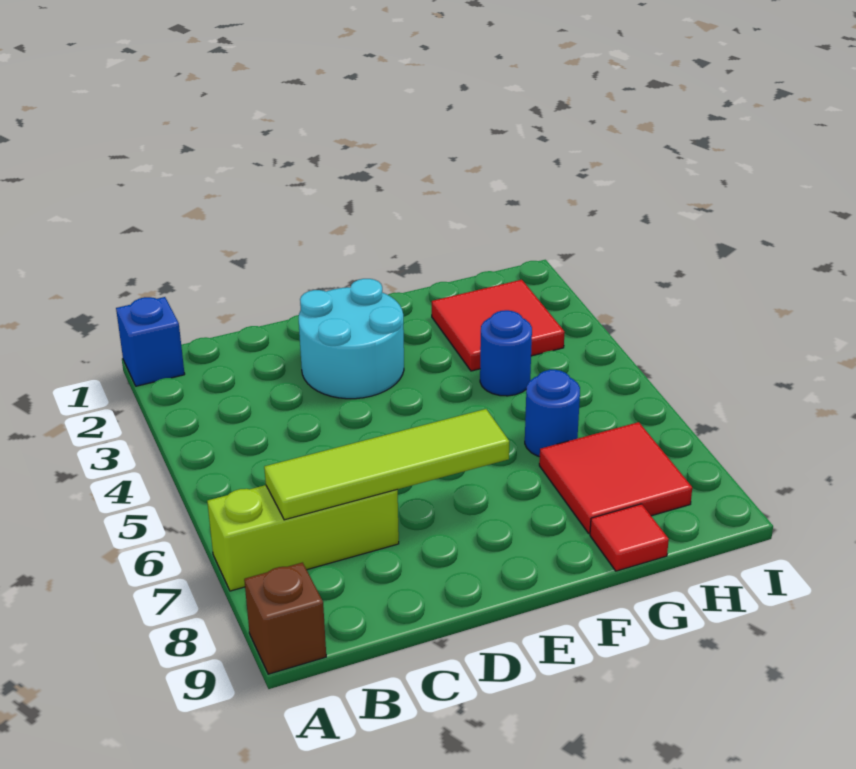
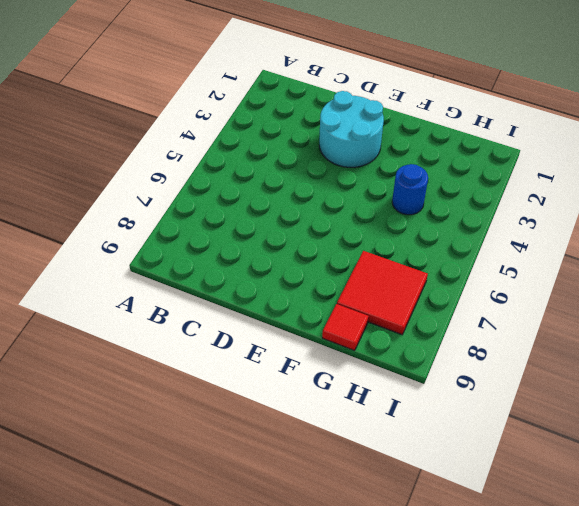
none -> blue brick A1 level 1
none -> lime brick A7:C7 level 1

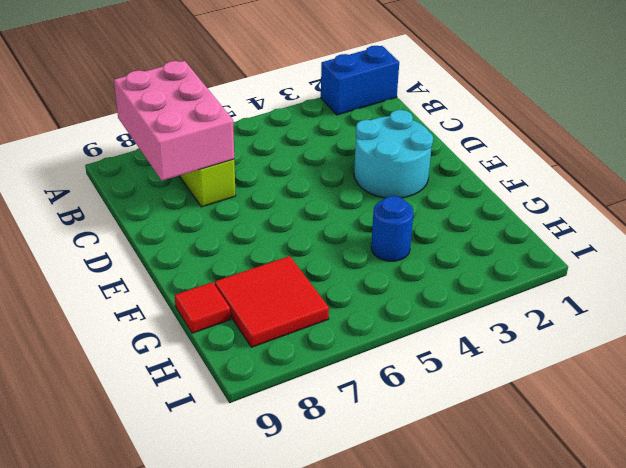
blue brick A1:A2 level 1 -> blue brick A1 level 1
pink brick A7:C8 level 2 -> lime tile B7:E7 level 2
none -> brown brick A9 level 1
none -> red tile G2:H3 level 1

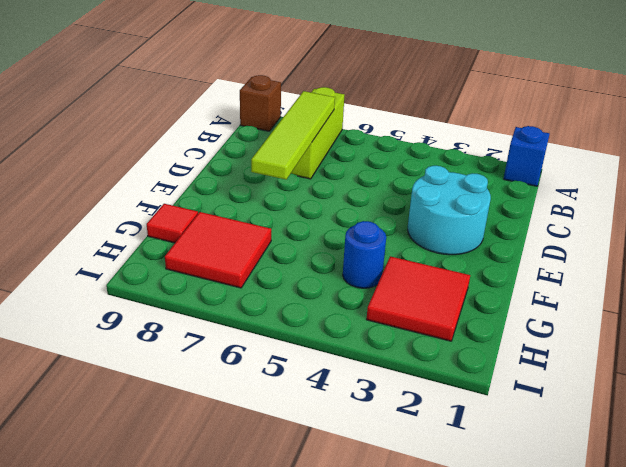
none -> blue round brick G6 level 1

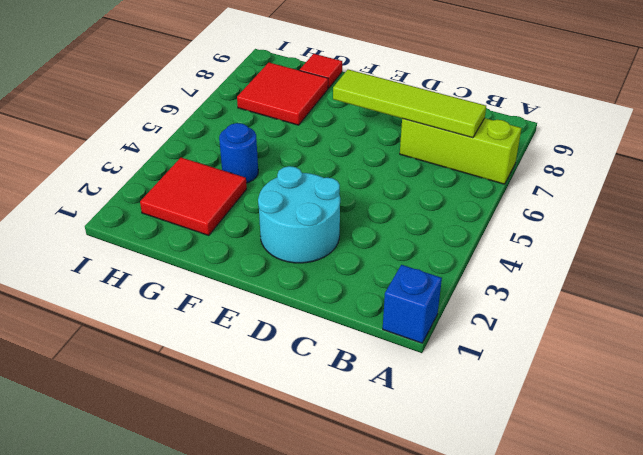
none -> brown brick A9 level 1
none -> blue round brick G6 level 1

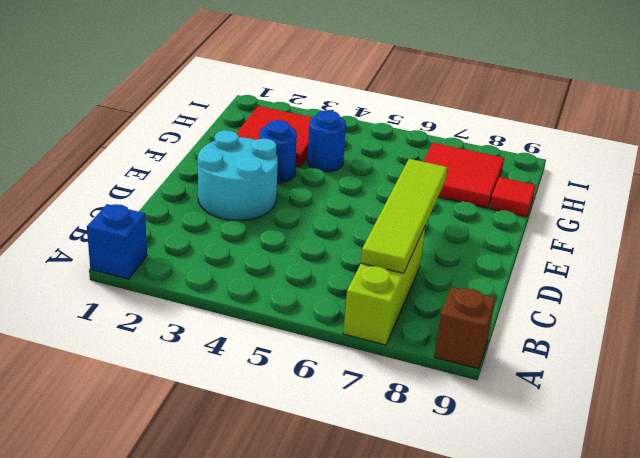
blue round brick F3 level 1 -> blue round brick G6 level 1

